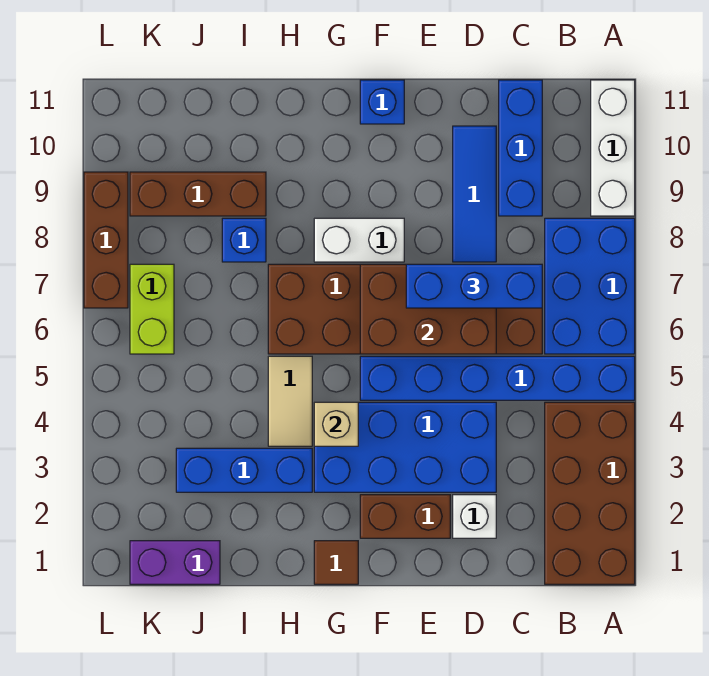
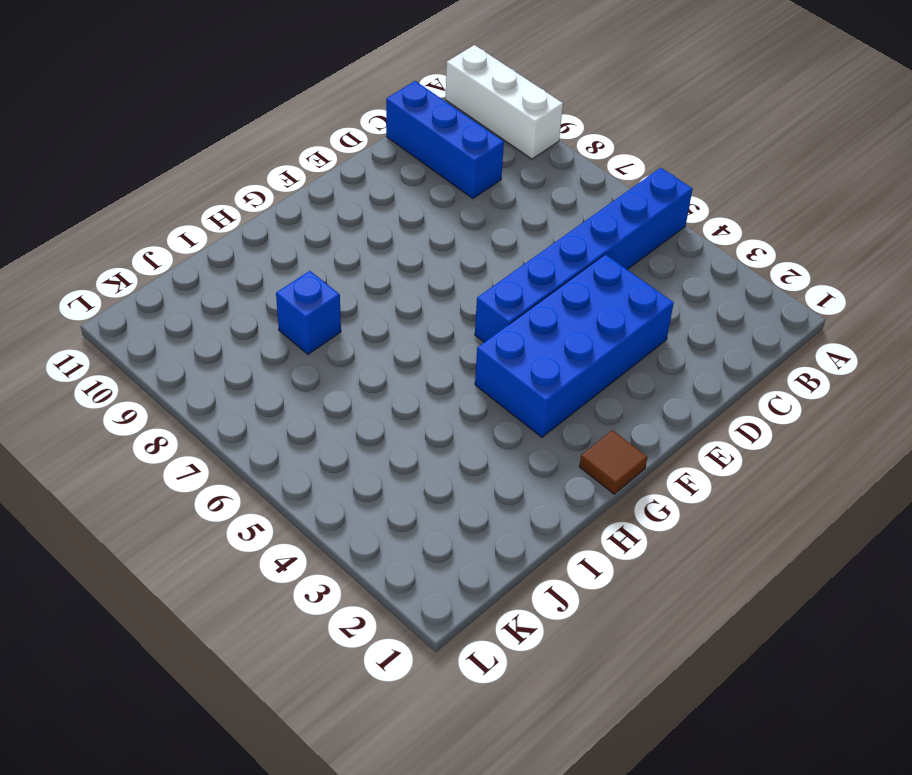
none -> brown brick A1:B4 level 1
none -> blue brick A6:B8 level 1
none -> brown brick C6:H7 level 1

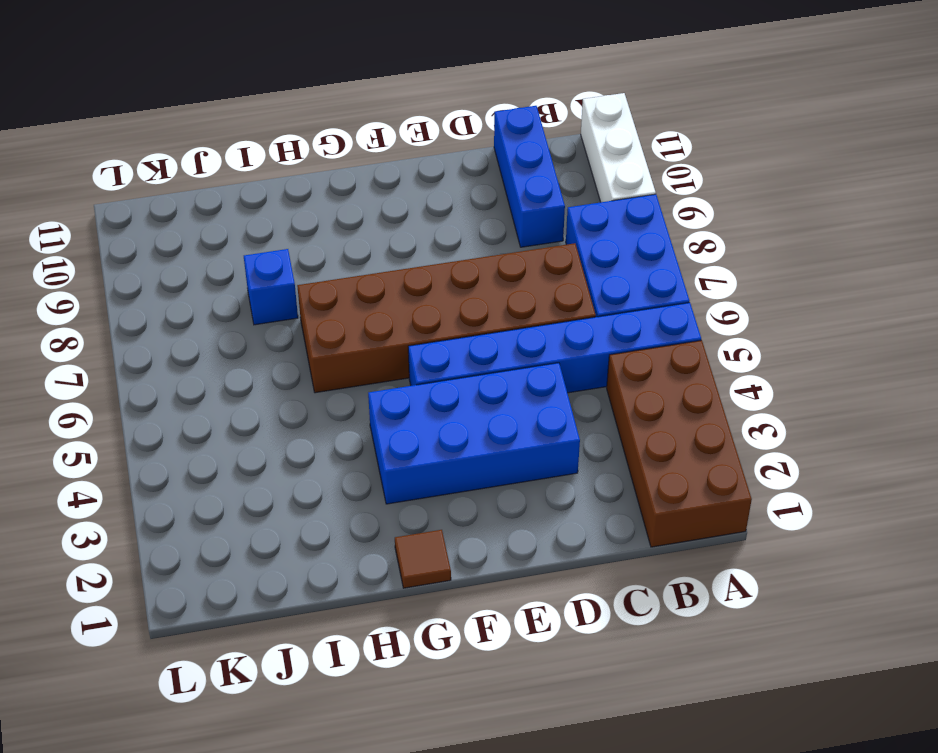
none -> white brick D2 level 1
none -> blue tile D8:D10 level 1
none -> brown brick E2:F2 level 1

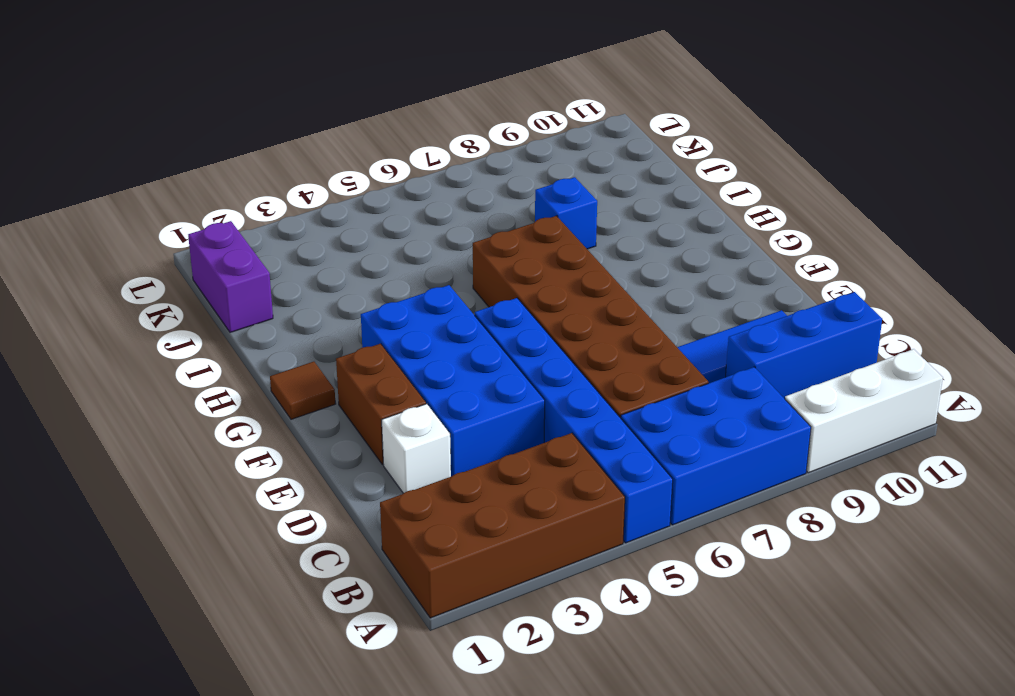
none -> white brick F8:G8 level 1
none -> blue brick F11 level 1
none -> blue brick H3:J3 level 1

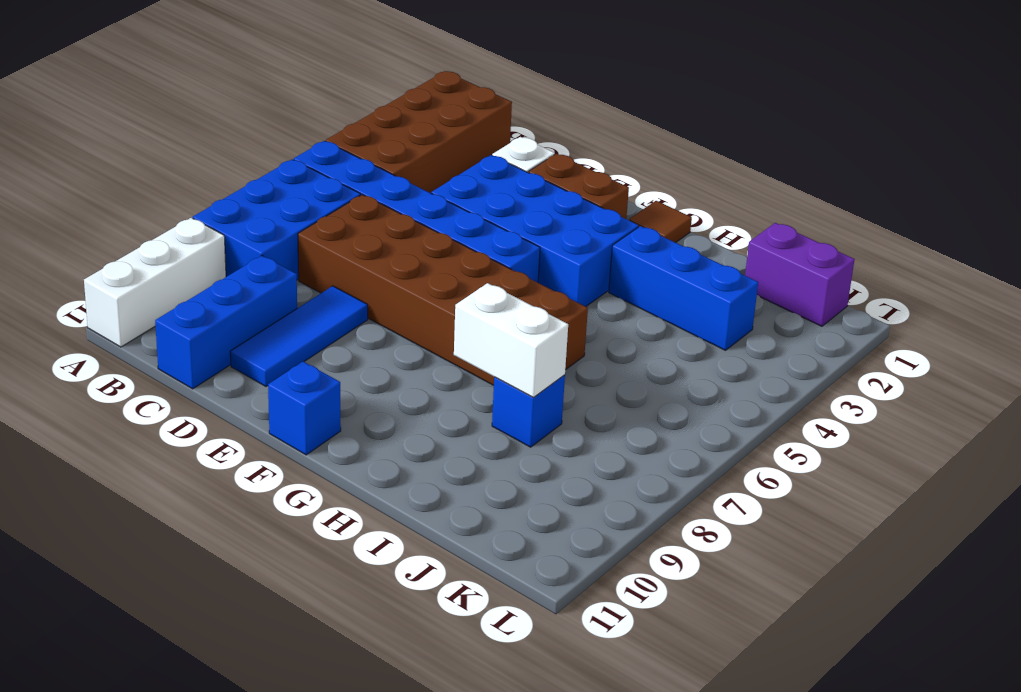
white brick H8:I8 level 2 -> white brick F8:G8 level 1
none -> tan tile H4:H5 level 1
none -> brown brick I9:K9 level 1
none -> lime brick K6:K7 level 1

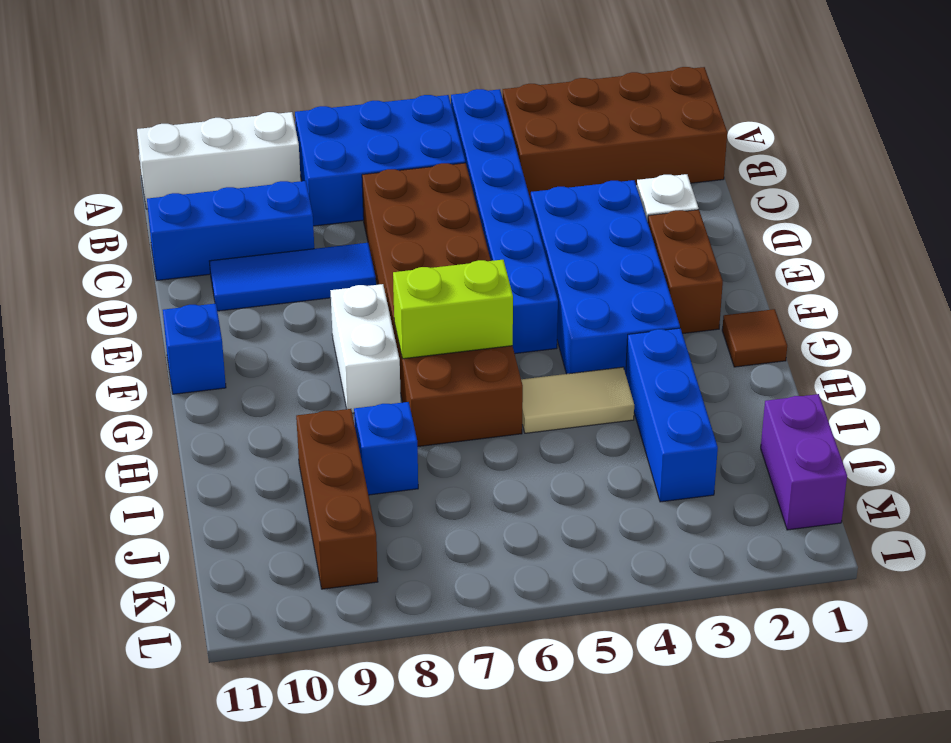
lime brick G6:G7 level 2 -> lime brick K6:K7 level 1
none -> brown brick L7:L9 level 1
none -> brown brick D6:F7 level 2
none -> tan brick G4 level 2

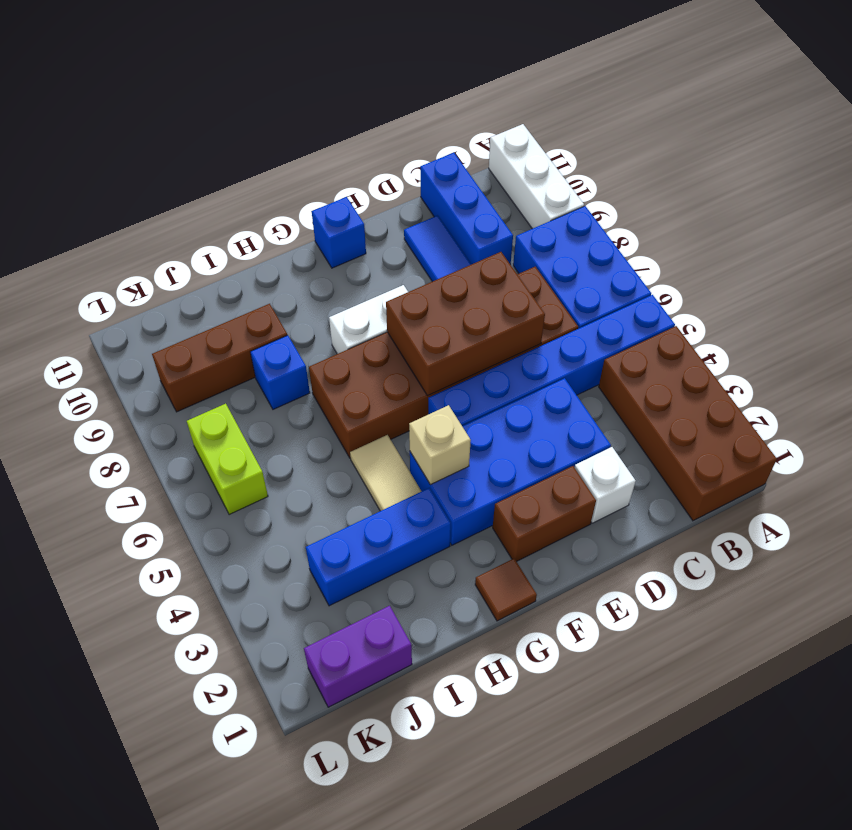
none -> brown brick L7:L9 level 1
none -> blue brick C7:E7 level 3

